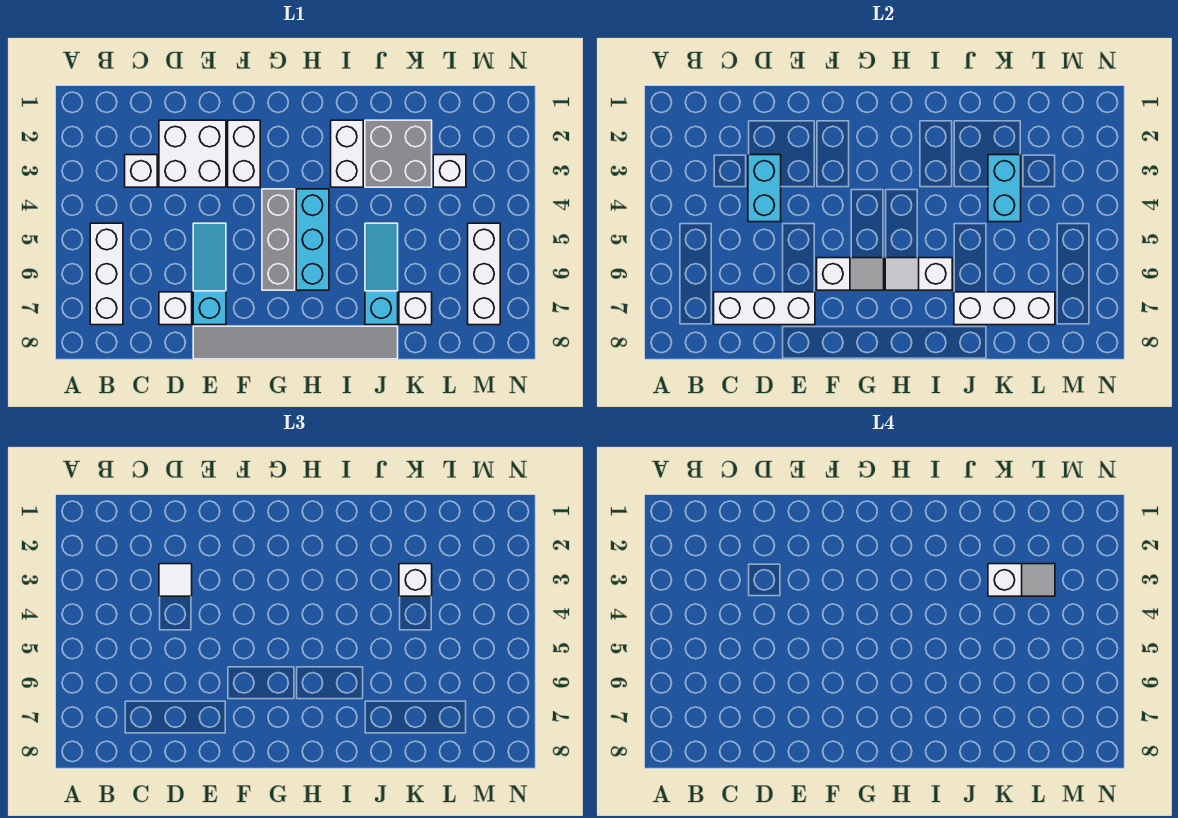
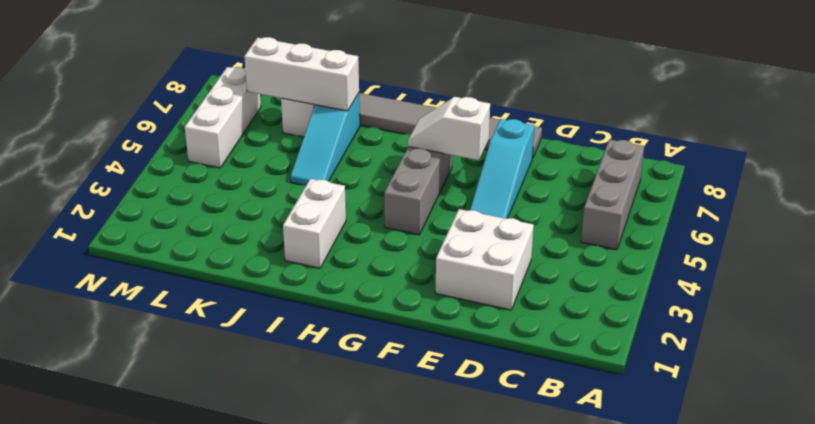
grey brick B5:B7 level 1 -> white brick B5:B7 level 1
none -> white brick C3 level 1
none -> white brick D7 level 1
none -> white brick F2:F3 level 1

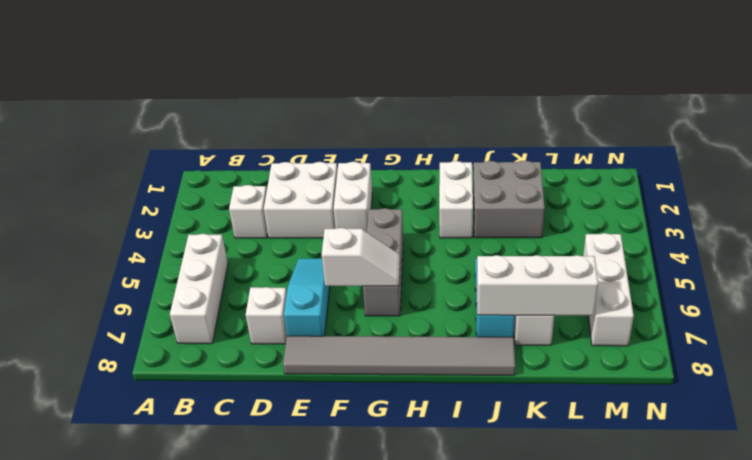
none -> cyan brick H4:H6 level 1
none -> white brick L3 level 1
none -> white brick C7:E7 level 2

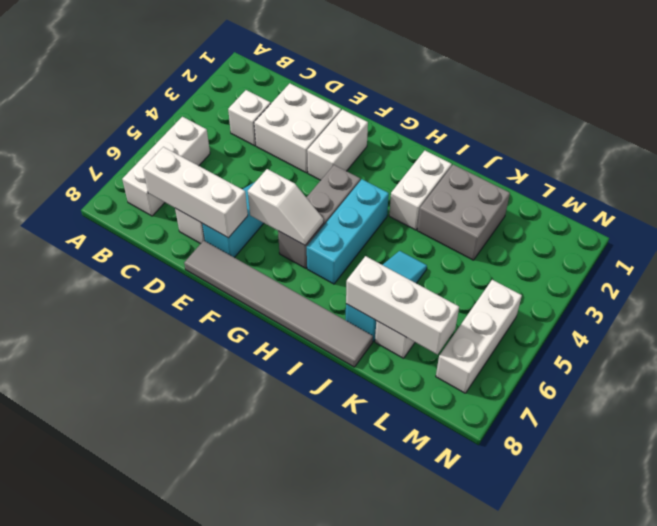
none -> white brick L3 level 1
none -> cyan brick D3:D4 level 2
none -> white slope H6:I6 level 2 top I

